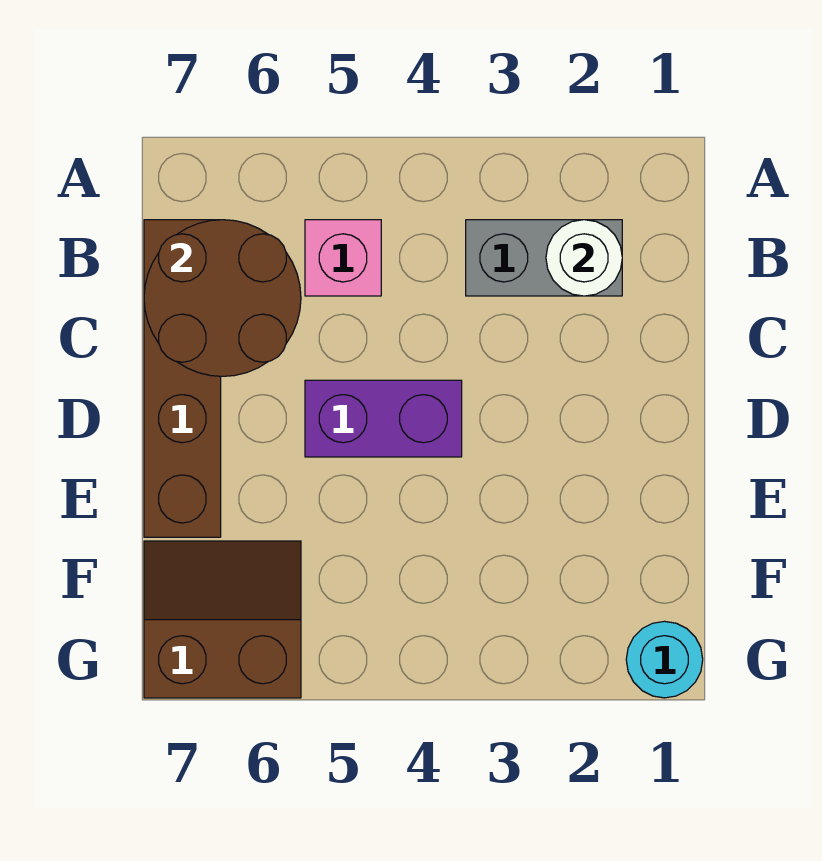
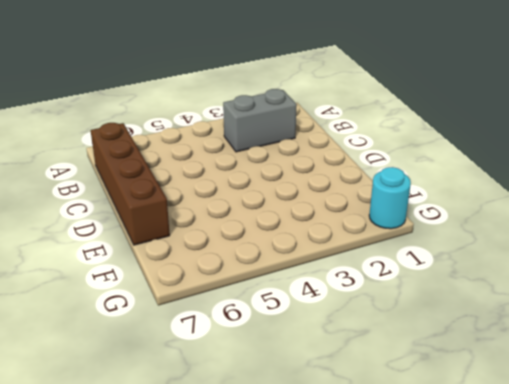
none -> pink brick B5 level 1
none -> purple brick D4:D5 level 1

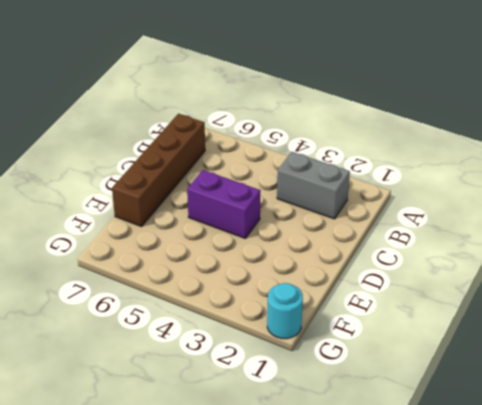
none -> pink brick B5 level 1
none -> brown slope F6:G7 level 1 top G

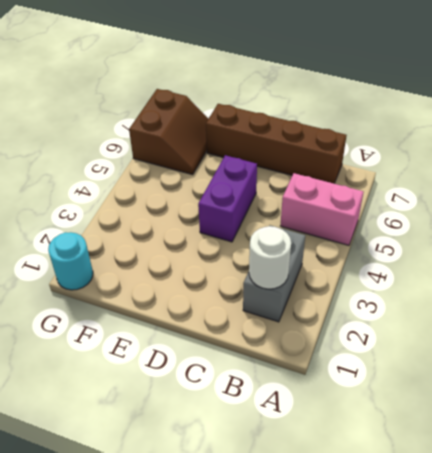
pink brick A5:B5 level 1 -> pink brick B5 level 1
none -> brown round brick B6:C7 level 2

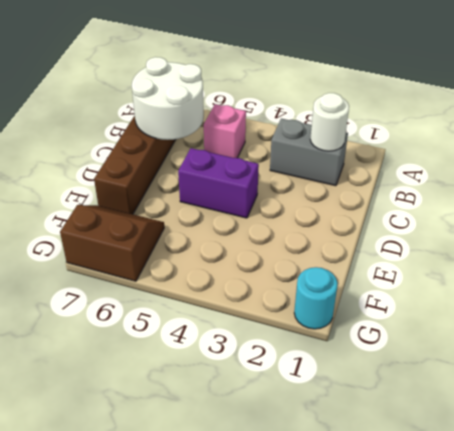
white round brick B6:C7 level 2 -> brown round brick B6:C7 level 2

